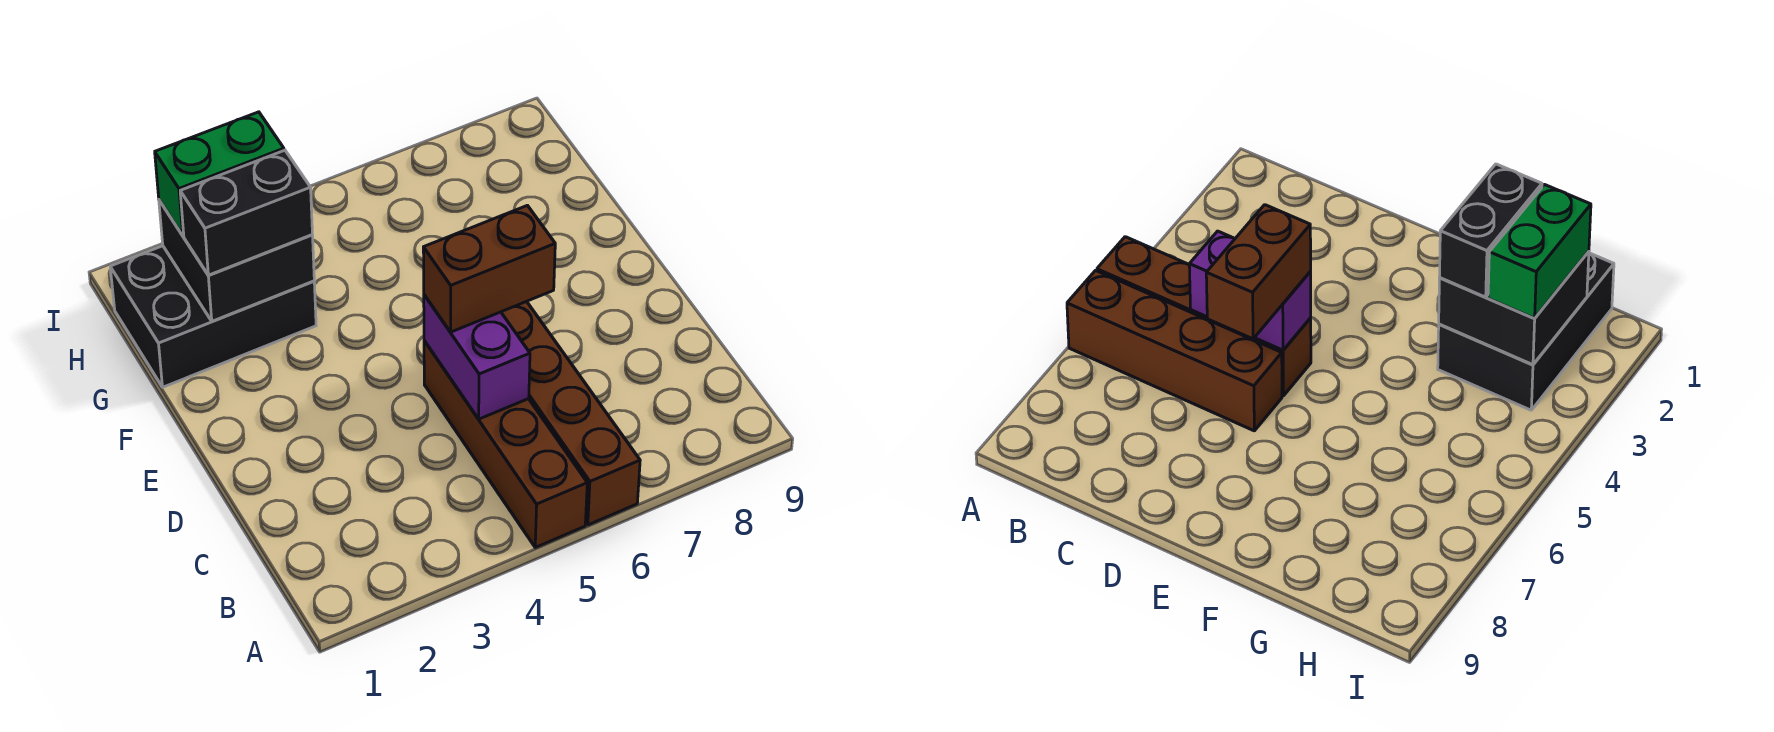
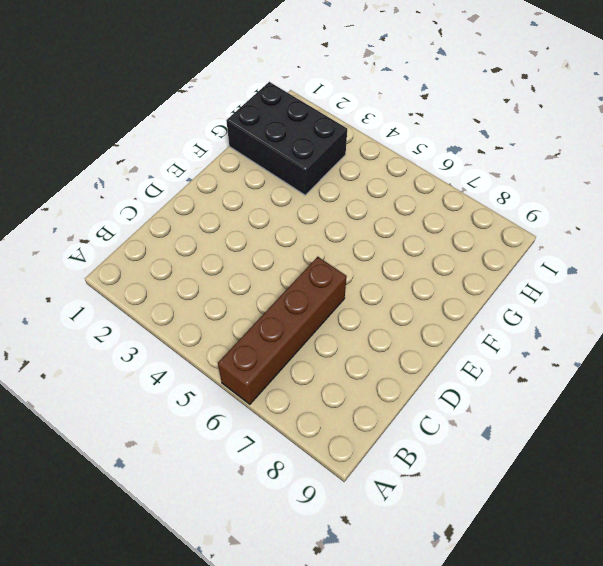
none -> brown brick A5:D5 level 1
none -> purple brick C5:D5 level 2

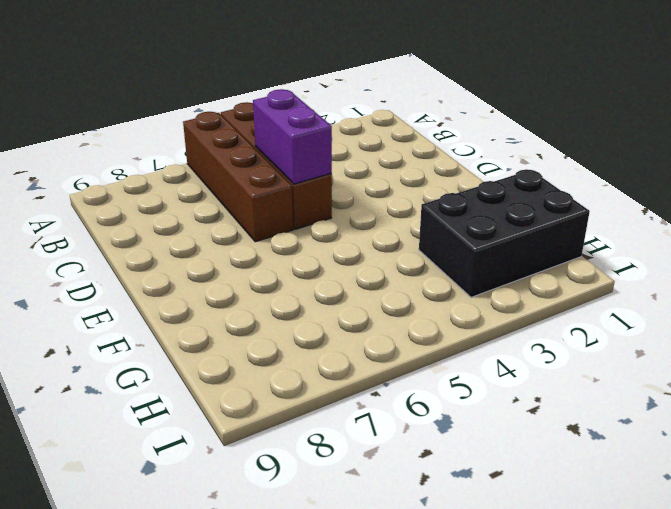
none -> black brick G2:H3 level 2
none -> brown brick D5:D6 level 3

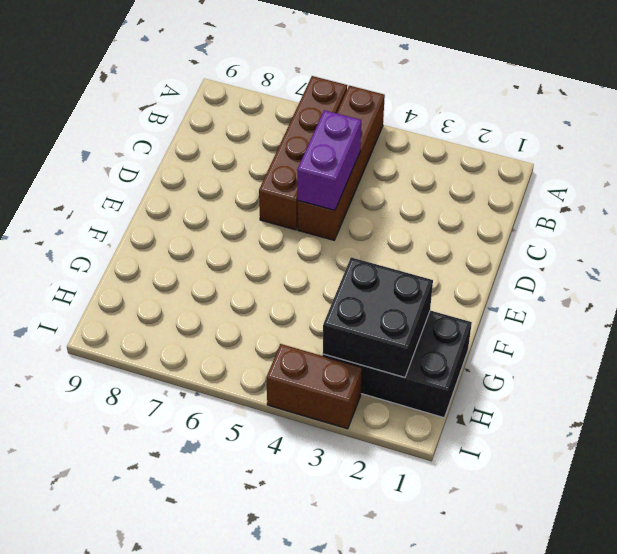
brown brick I3:I4 level 1 -> brown brick D5:D6 level 3
none -> black brick G2:G3 level 3
none -> green brick H2:H3 level 3

